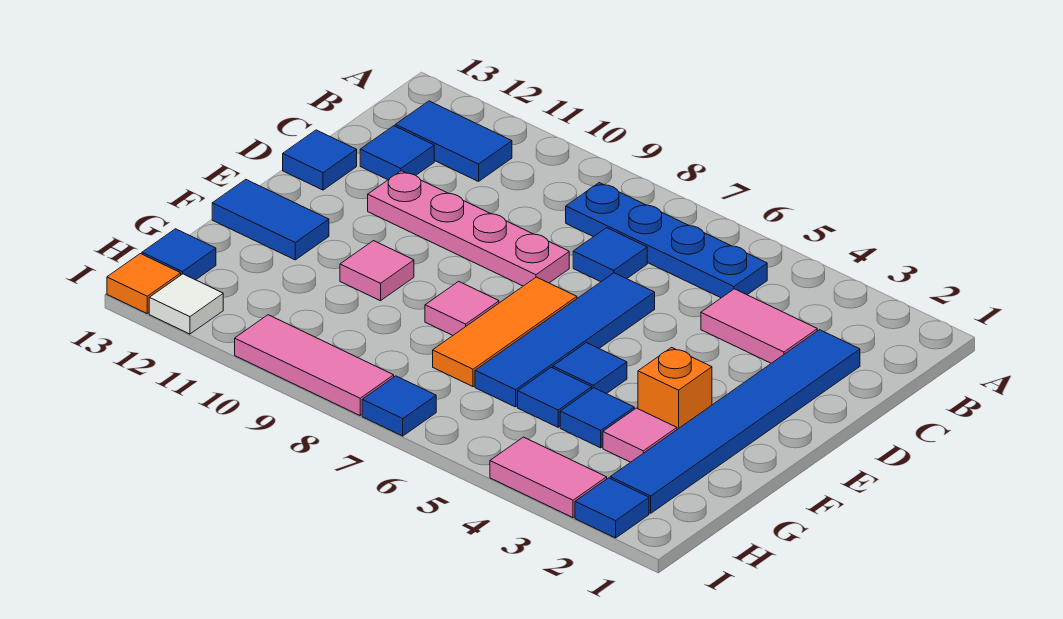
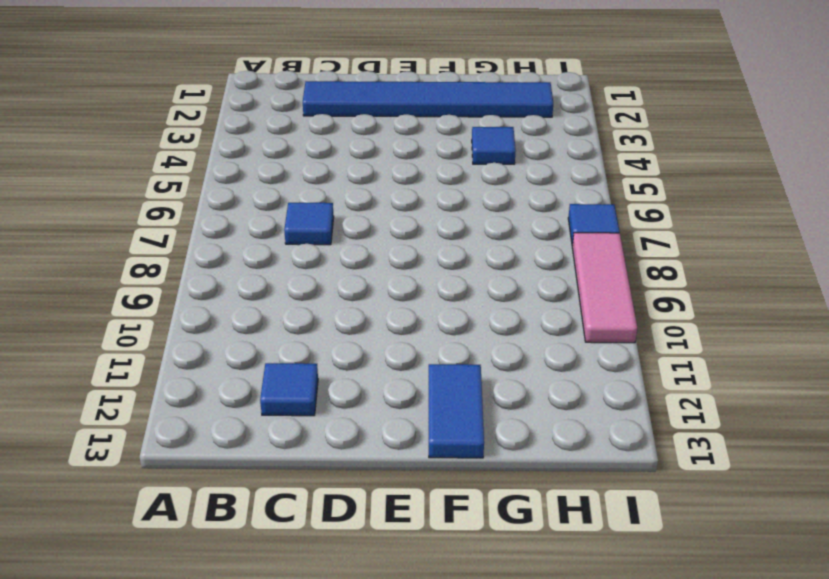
none -> blue plate B5:B8 level 1
none -> blue tile B11:B12 level 1
none -> pink tile C3:C4 level 1

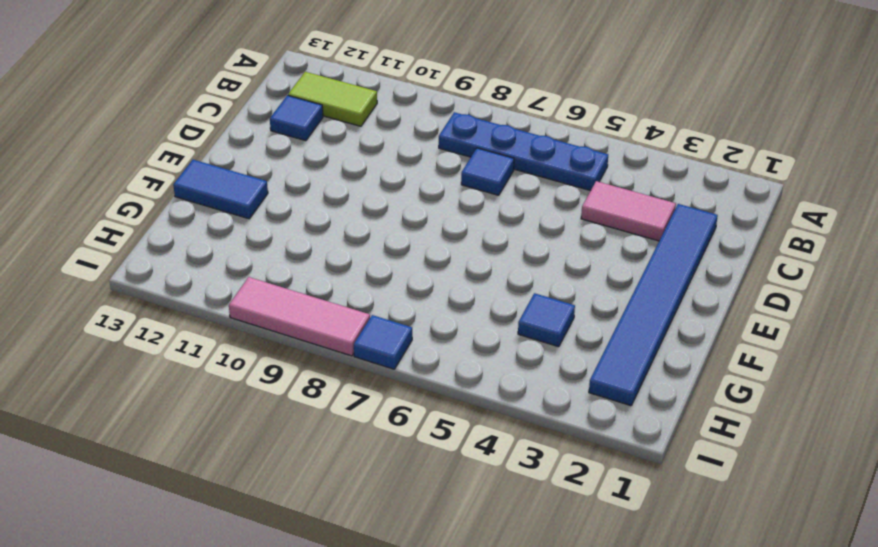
lime tile B11:B12 level 1 -> blue tile B11:B12 level 1
none -> blue tile D6:G6 level 1
none -> pink plate D8:D11 level 1
none -> blue tile D13 level 1

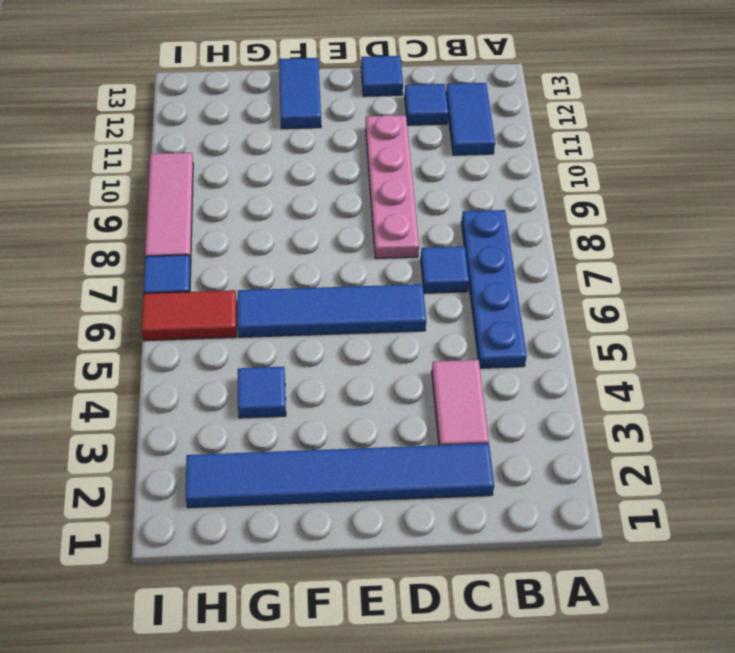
red tile H6:I6 level 1 -> none
none -> orange tile E7:G7 level 1
none -> orange brick F3 level 1
none -> blue tile F5 level 1

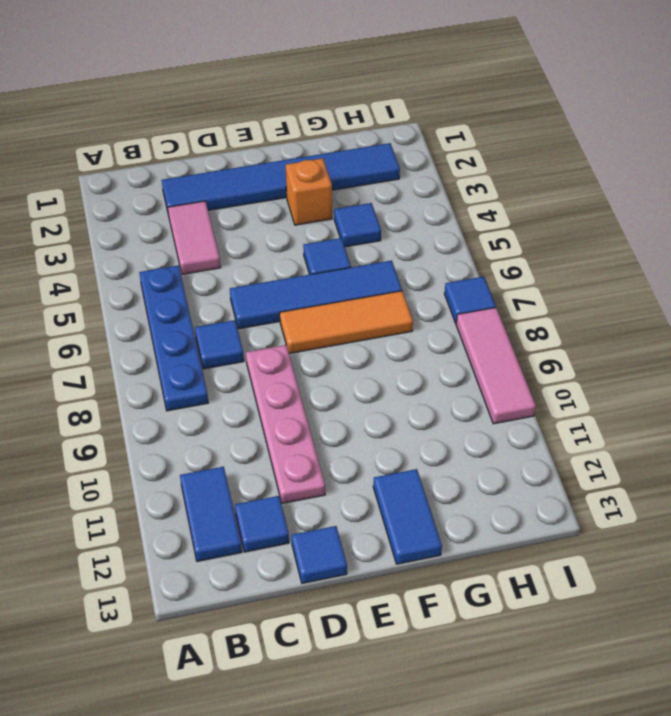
none -> pink tile F8 level 1
none -> pink tile F10 level 1
none -> pink tile G3 level 1

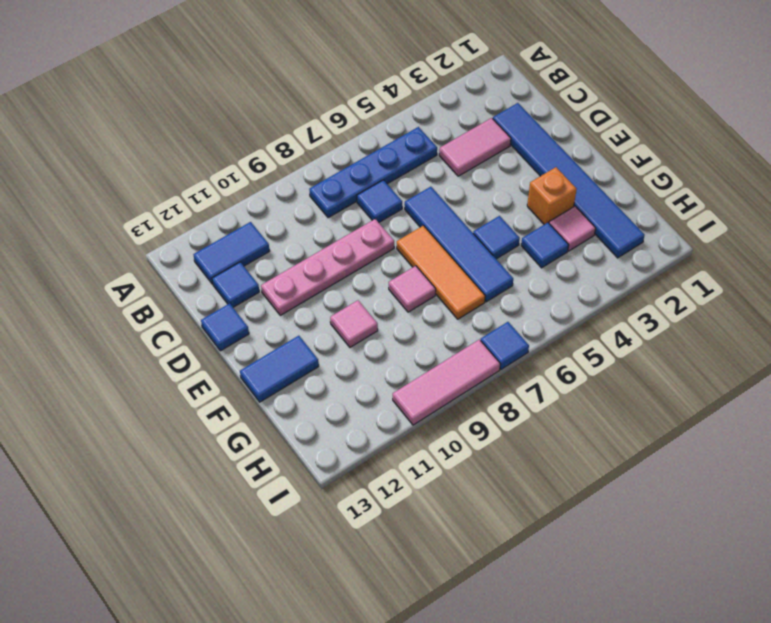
none -> blue tile G5 level 1
none -> blue tile H13 level 1
none -> blue tile I2 level 1

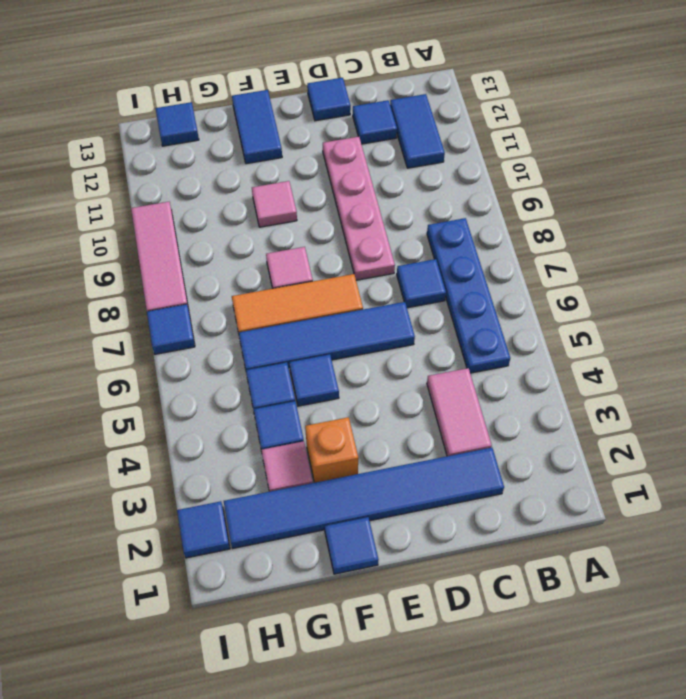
blue tile F1 level 1 -> none
none -> pink tile I3:I4 level 1
none -> white tile I12 level 1
none -> orange tile I13 level 1

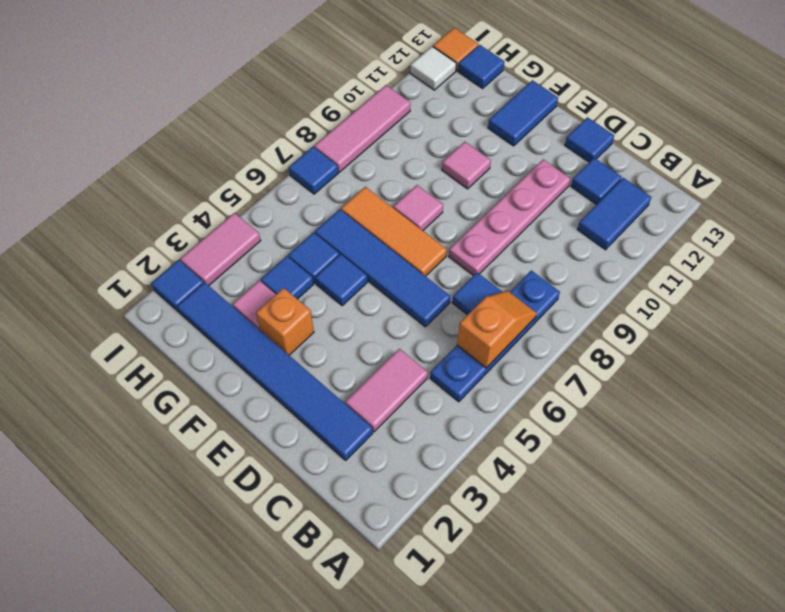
orange slope B6:B7 level 2 top 6 -> none

